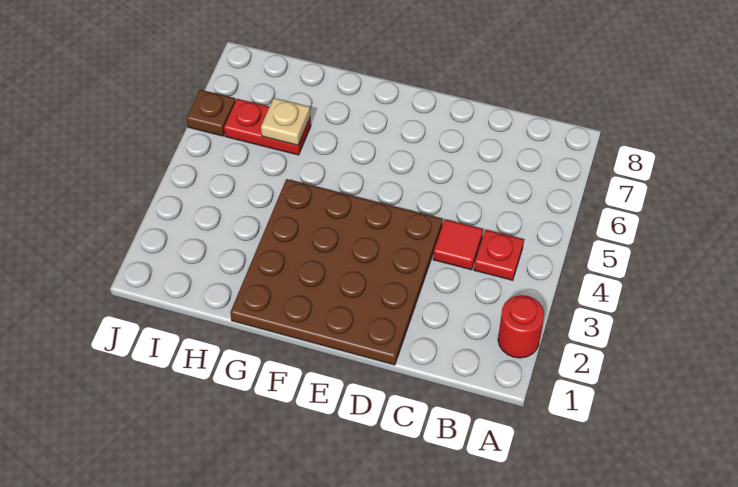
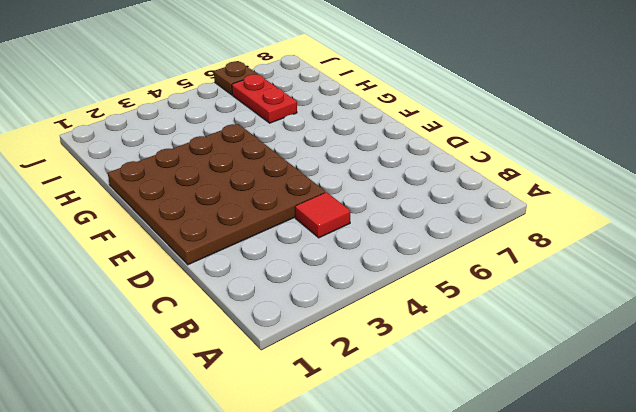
none -> red round brick A2 level 1
none -> red plate B4 level 1

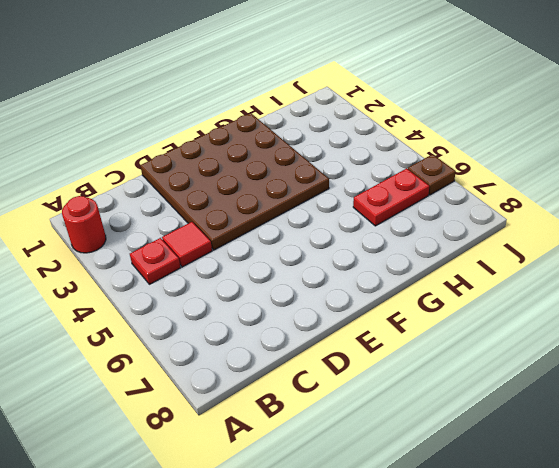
none -> tan plate H6 level 2

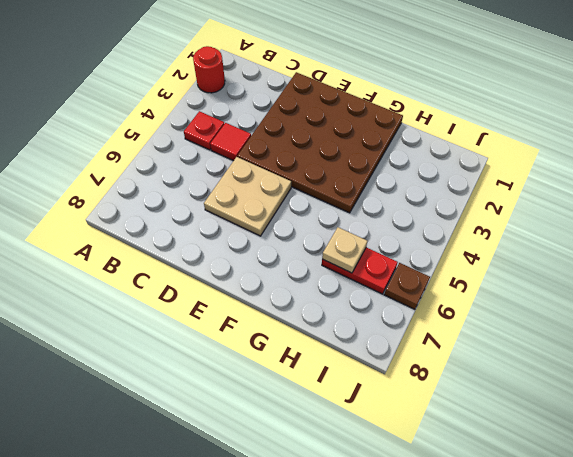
tan plate D5:E6 level 1 -> none

